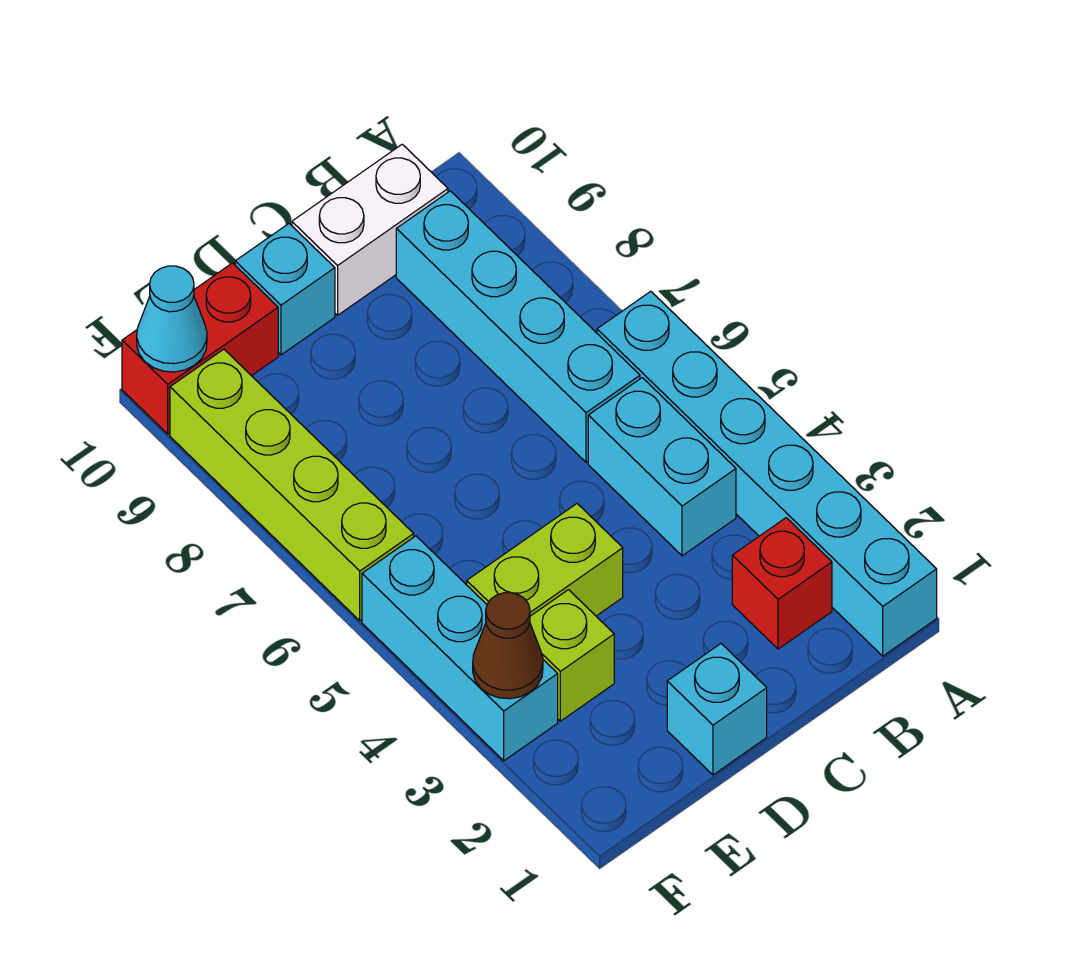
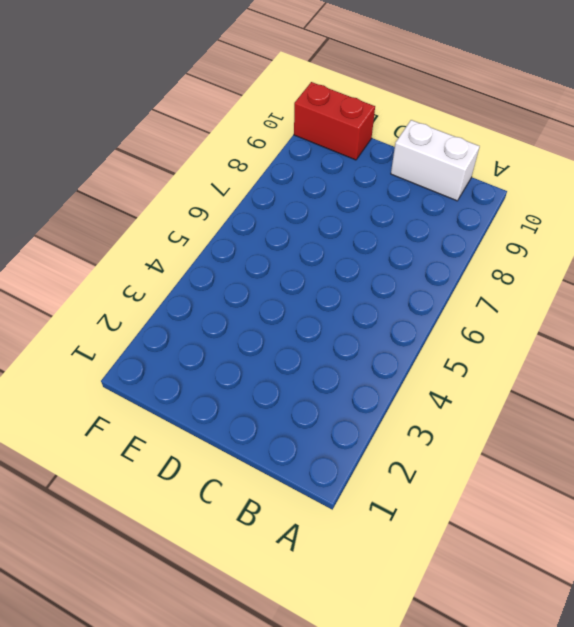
none -> cyan brick A1:A6 level 1
none -> red brick B2 level 1
none -> cyan brick B4:B5 level 1

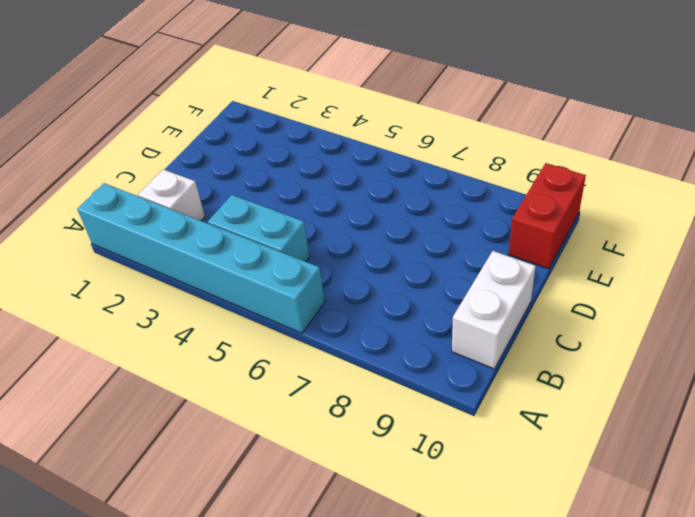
white brick B2 level 1 -> red brick B2 level 1
none -> cyan brick B6:B9 level 1
none -> cyan brick D1 level 1
none -> lime brick D4:E4 level 1

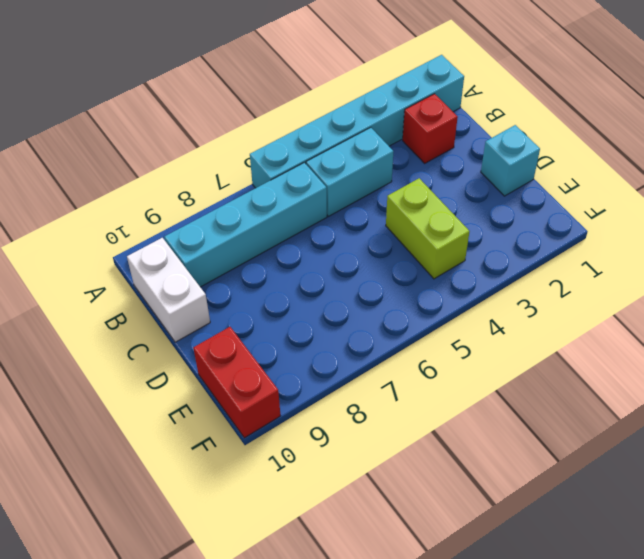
none -> cyan brick D10 level 1
none -> lime brick E3 level 1
none -> cyan brick F3:F5 level 1

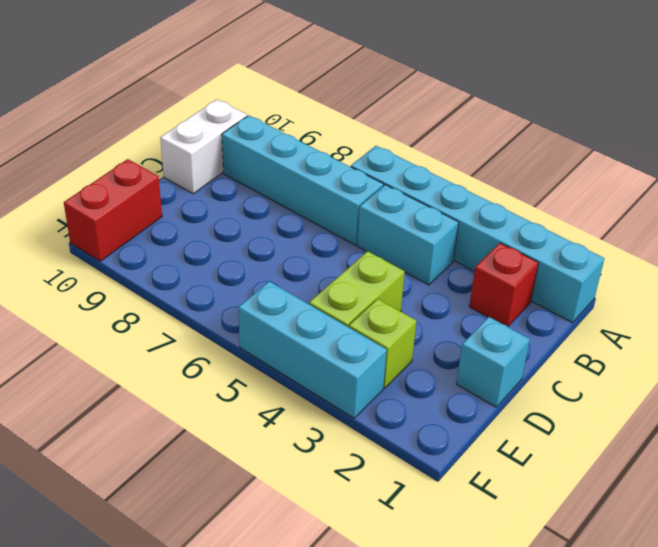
none -> cyan brick D10 level 1
none -> lime brick F6:F9 level 1
none -> brown cone F3 level 2

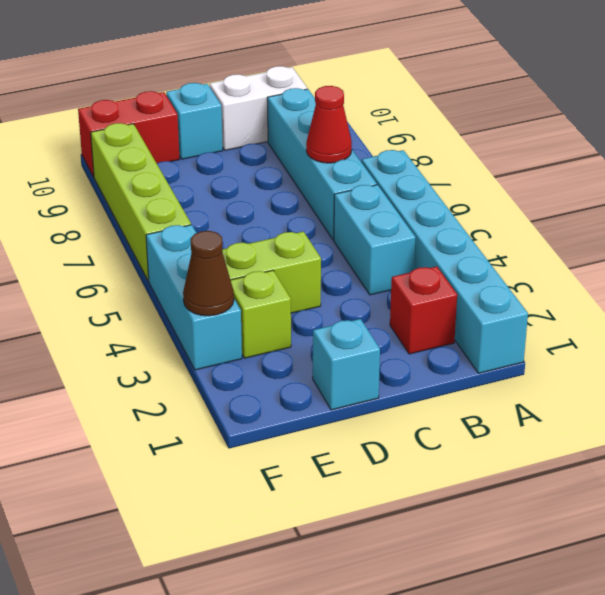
red cone B7 level 2 -> none
none -> cyan cone F10 level 2

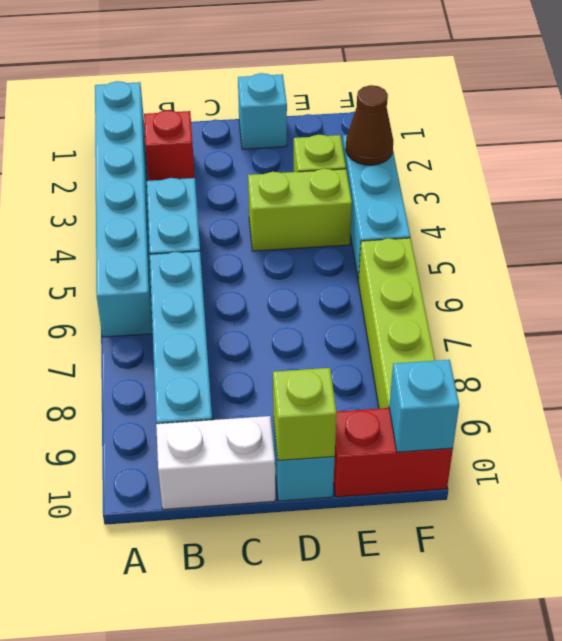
lime brick D10 level 2 -> none
cyan brick F10 level 2 -> cyan cone F10 level 2

